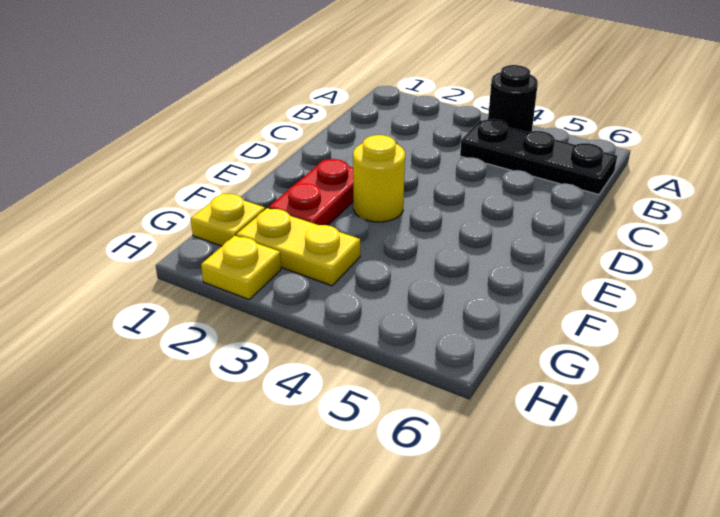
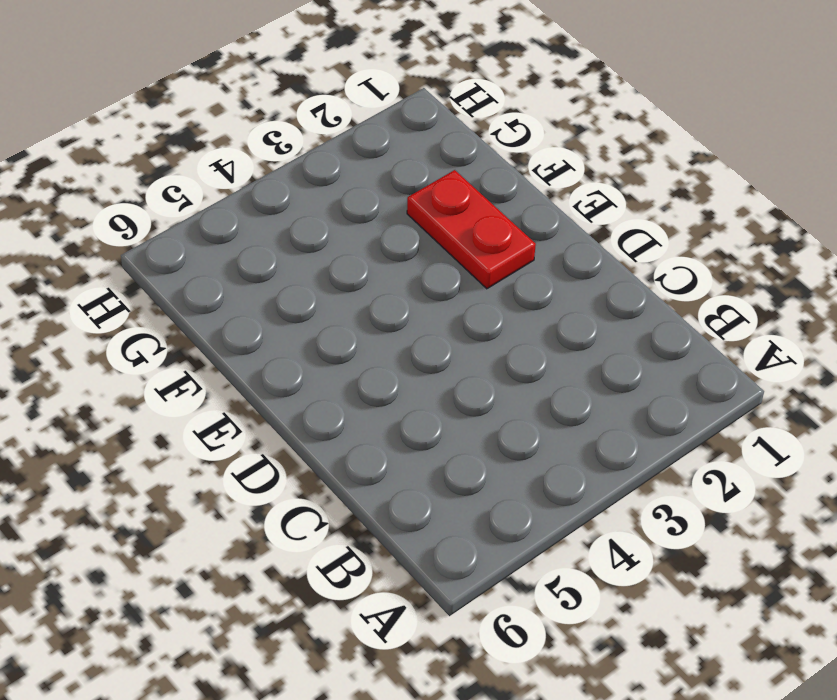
none -> black round brick A4 level 1
none -> black plate B4:B6 level 1

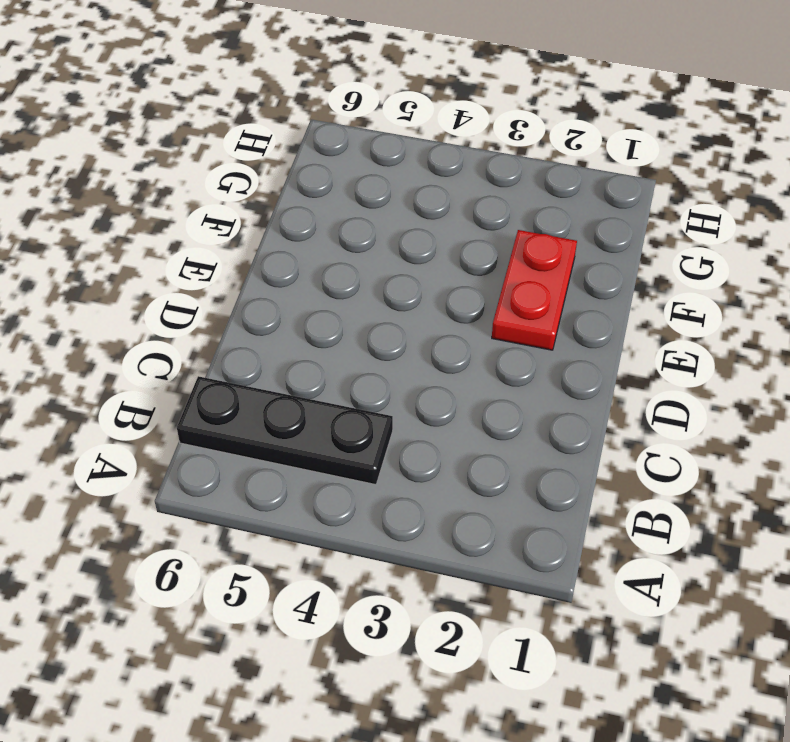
none -> black round brick A4 level 1
none -> yellow round brick E3 level 1

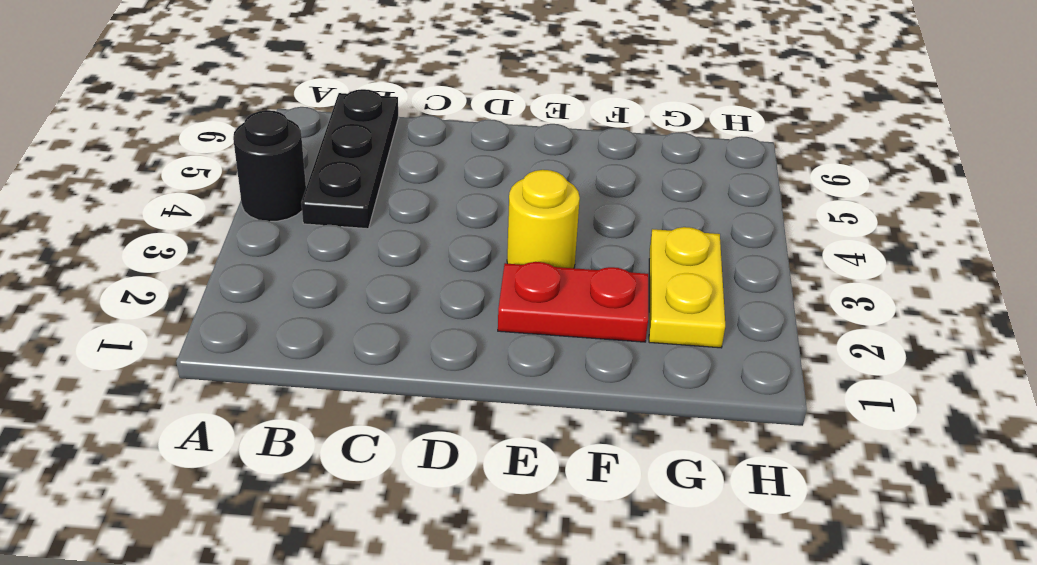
none -> yellow plate G1 level 1
none -> yellow plate H2 level 1

